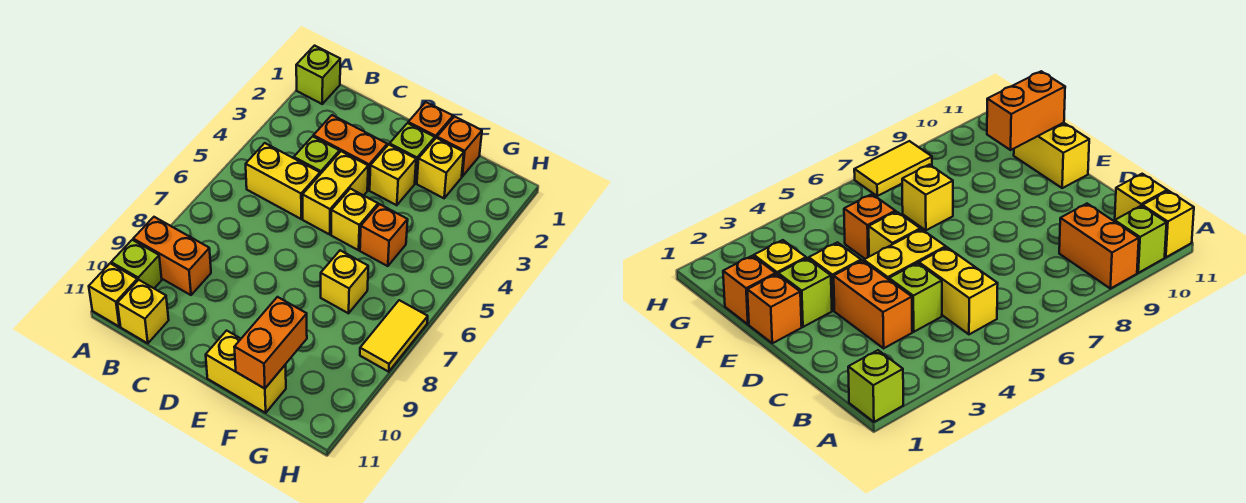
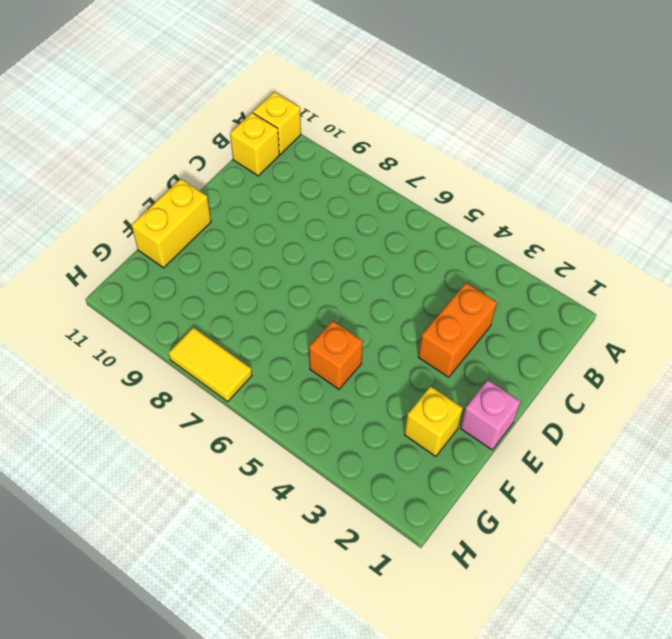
pink brick E1 level 1 -> orange brick E1 level 1
none -> lime brick A1 level 1
none -> orange brick A9:B9 level 1
none -> lime brick A10 level 1

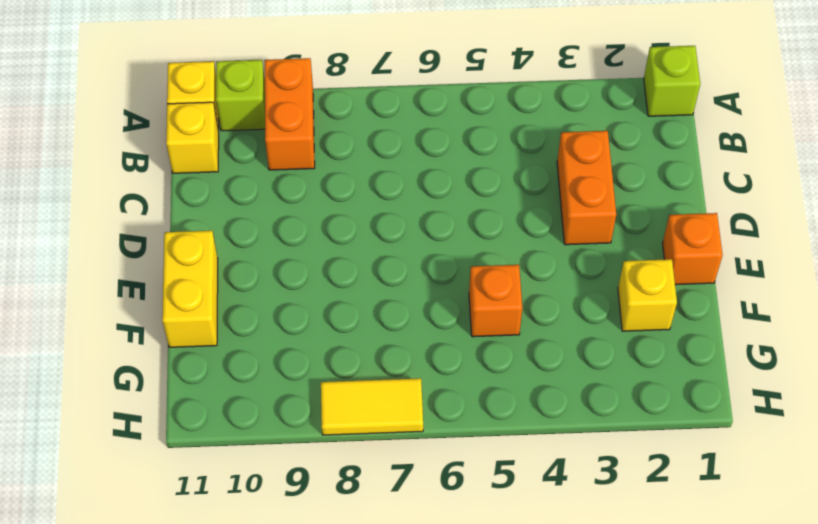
none -> yellow brick B5:C5 level 1
none -> lime brick C4 level 1
none -> yellow brick D4:D5 level 1

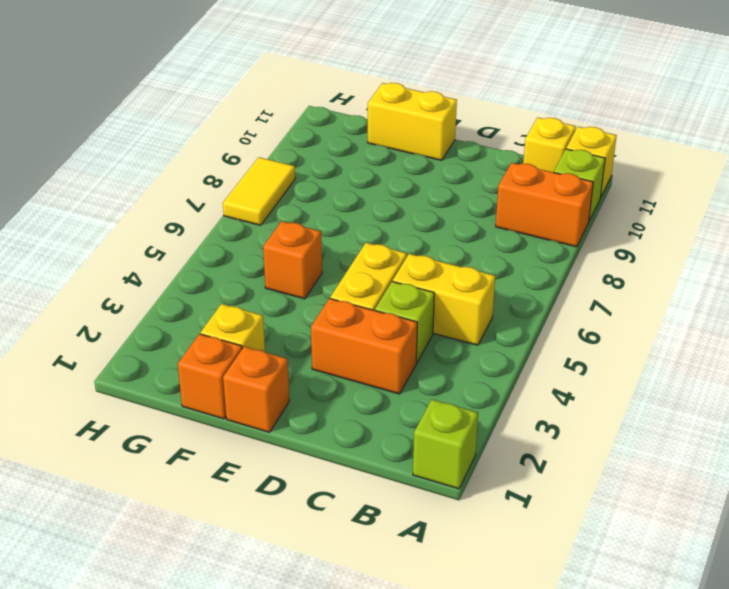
none -> lime brick E2 level 1
none -> yellow brick E3 level 1
none -> yellow brick E5 level 1

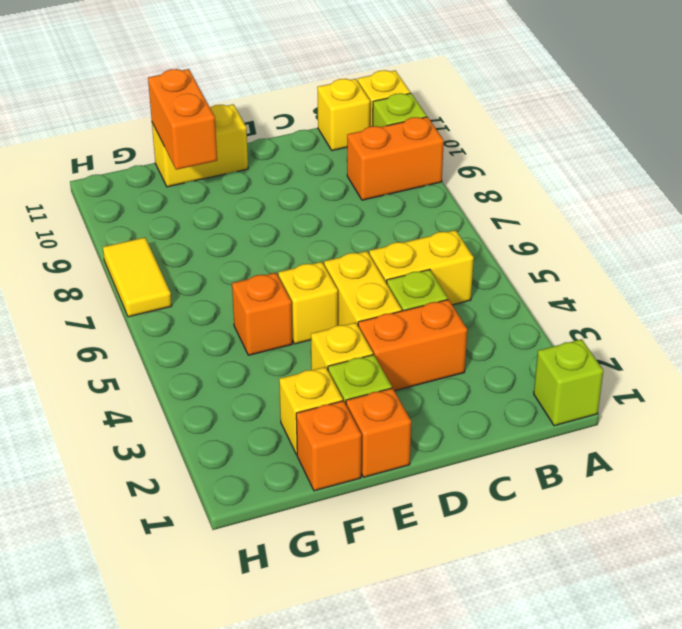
none -> yellow brick F7 level 1

